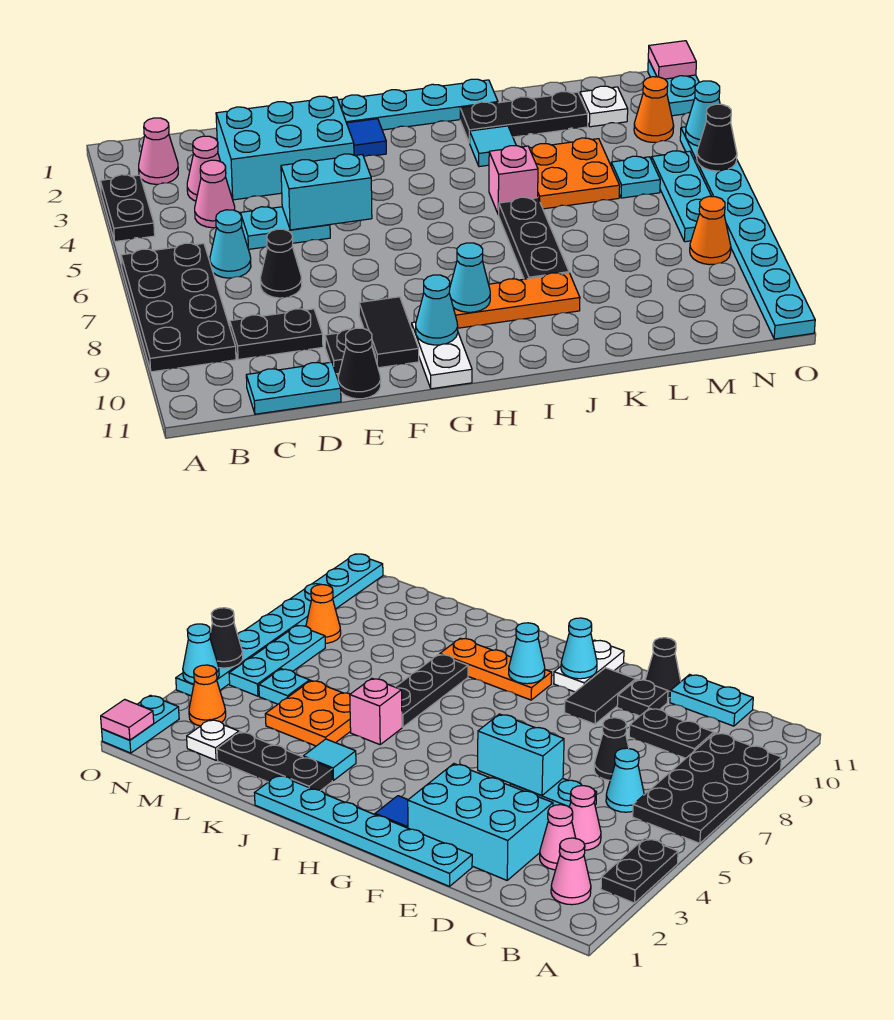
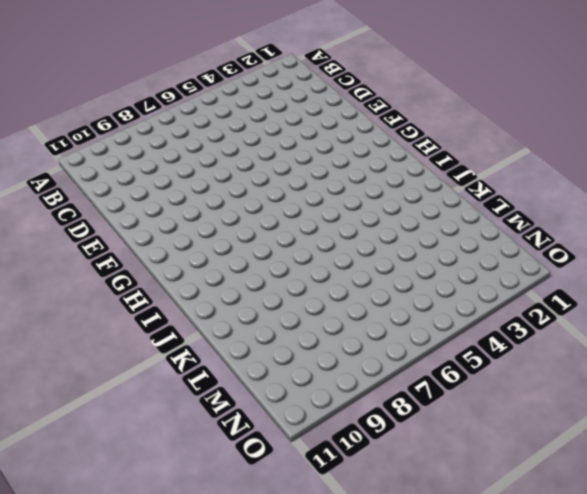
none -> black plate A3:A4 level 1
none -> black plate A6:B9 level 1
none -> pink cone B2 level 1
none -> pink cone C3 level 1

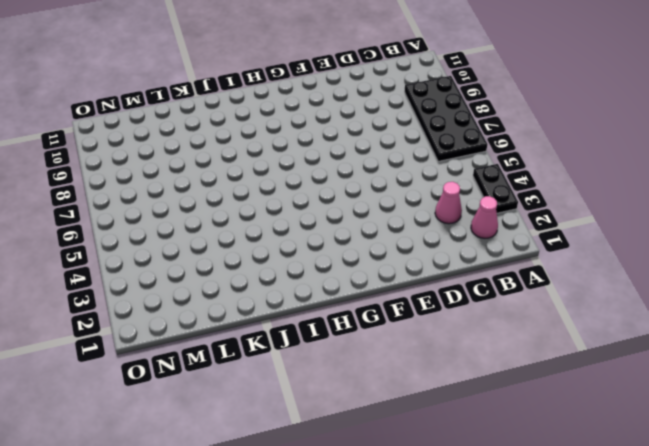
none -> pink cone C4 level 1
none -> cyan cone C6 level 1
none -> black plate C9:D9 level 1
none -> cyan plate C11:D11 level 1

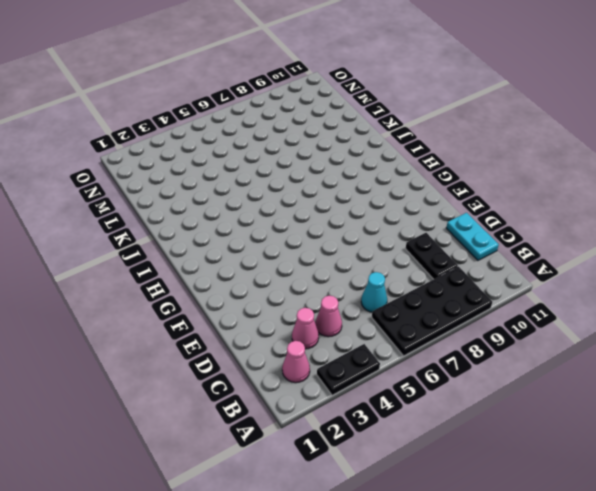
none -> cyan brick D2:F3 level 1
none -> cyan plate D5:E5 level 1
none -> black cone D7 level 1
none -> cyan plate E1:J1 level 1

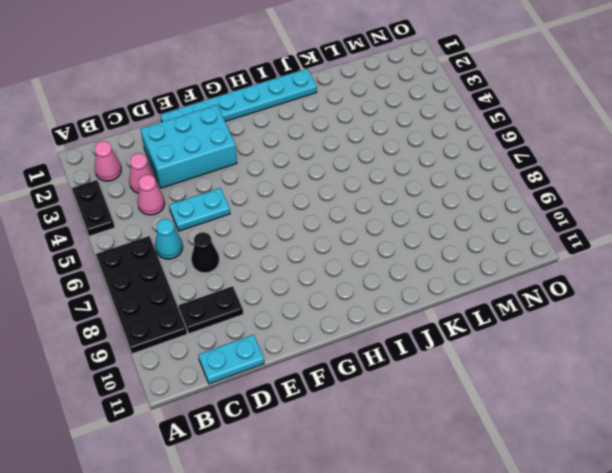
none -> black plate E10 level 1
none -> black cone E11 level 1
none -> black tile F9:F10 level 1
none -> blue tile G2 level 1

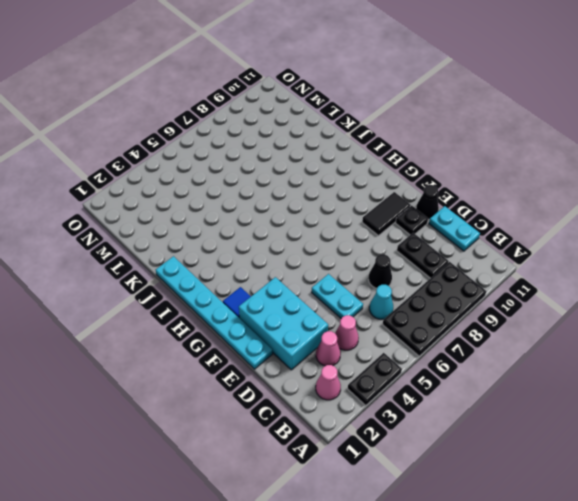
none -> white plate G10:G11 level 1
none -> orange plate H9:J9 level 1
none -> black plate J2:L2 level 1
none -> cyan tile J3 level 1

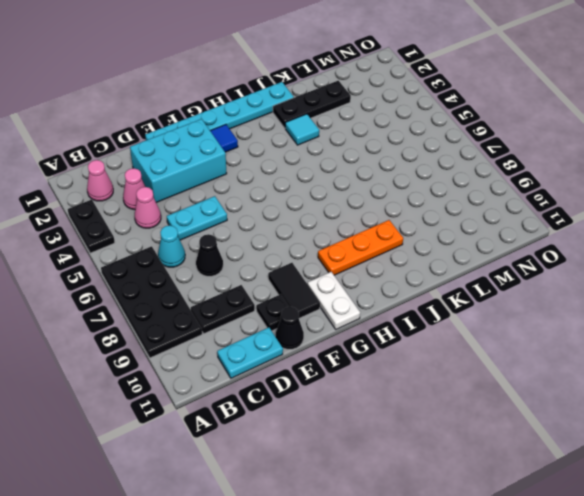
none -> pink brick J5 level 1
none -> black plate J6:J8 level 1
none -> orange plate K4:L5 level 1
none -> white plate M2 level 1

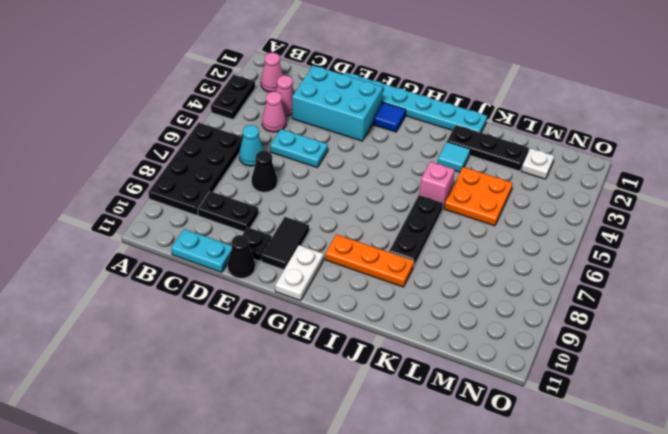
none -> cyan plate M5 level 1
none -> orange cone N3 level 1
none -> cyan plate N5:N7 level 1
none -> orange cone N8 level 1

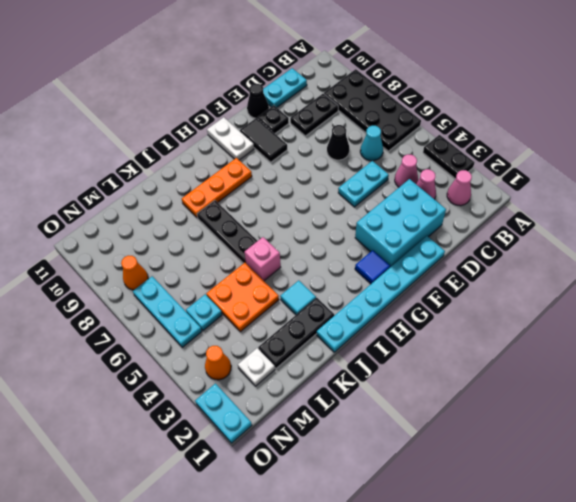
none -> cyan plate O4:O11 level 1
none -> cyan brick E5:F5 level 2
none -> cyan cone G10 level 2
none -> cyan cone H9 level 2

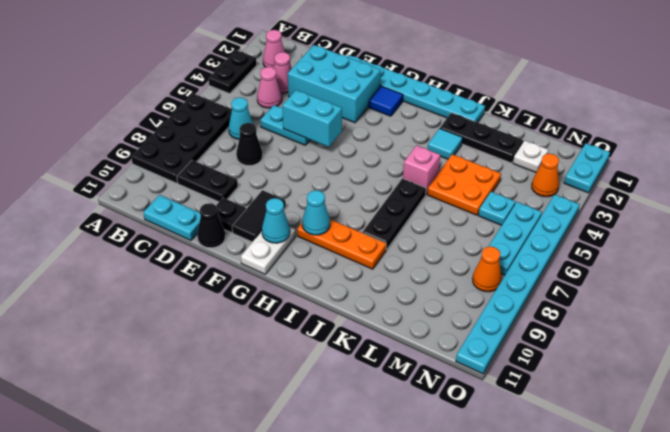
none -> pink tile O1 level 2
none -> cyan cone O4 level 2
none -> black cone O5 level 2

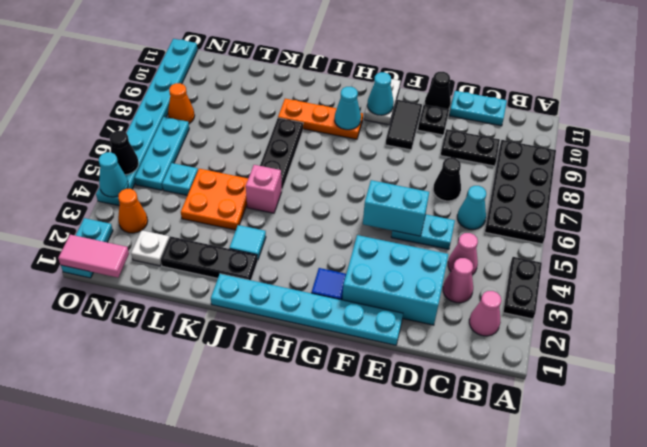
pink tile N1:O1 level 2 -> pink tile O1 level 2

